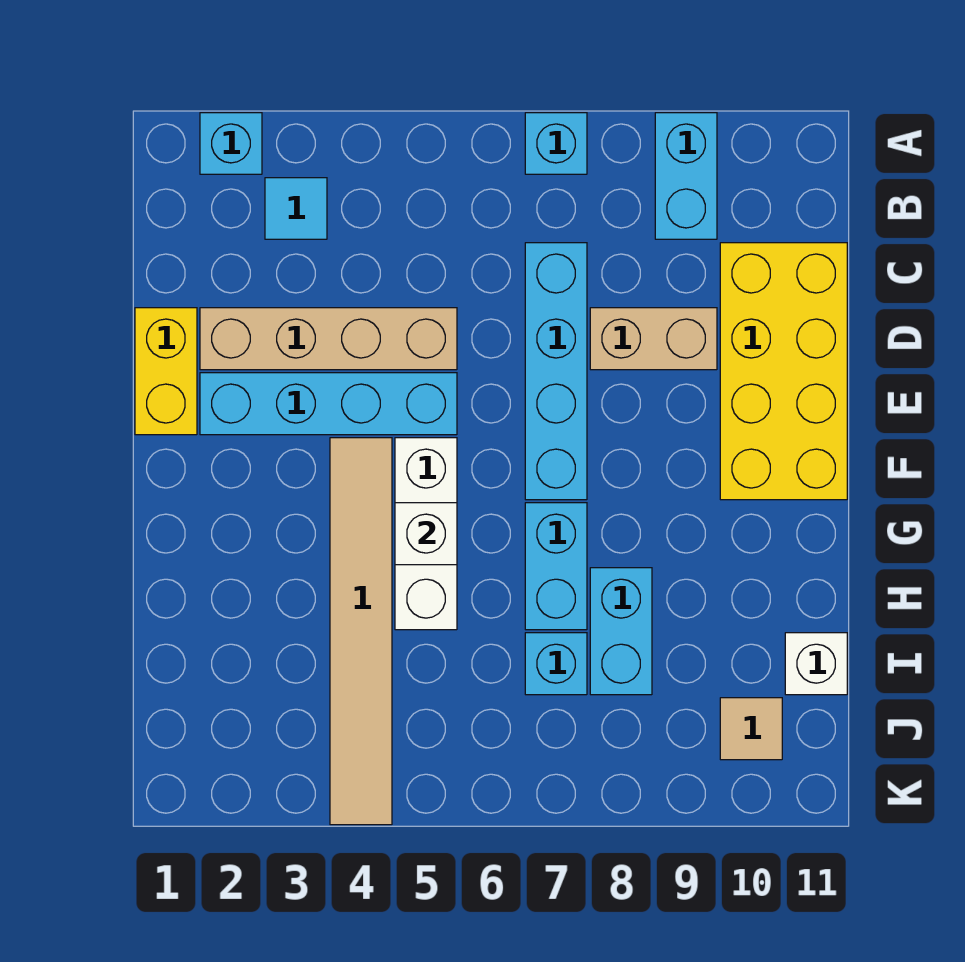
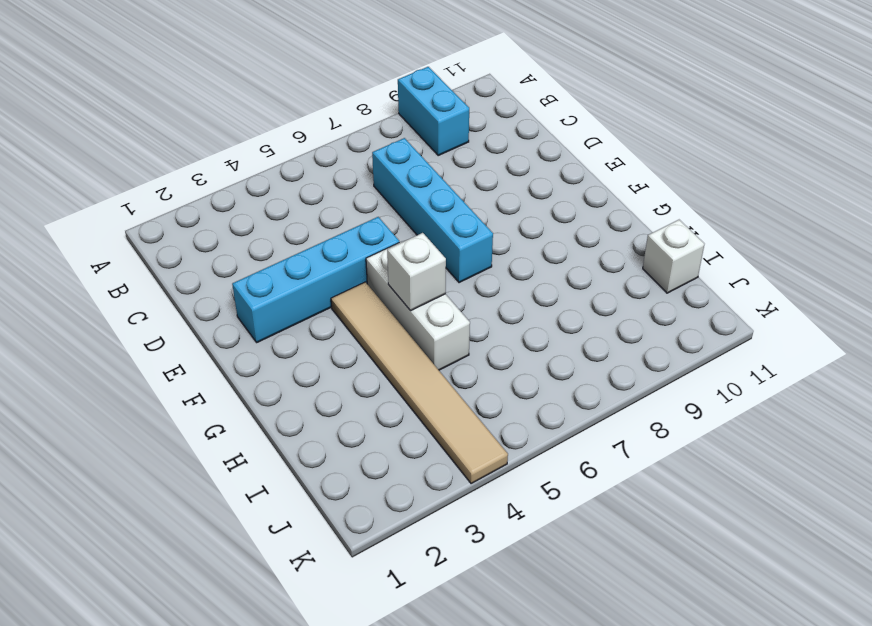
none -> cyan brick A2 level 1
none -> cyan brick A7 level 1
none -> cyan tile B3 level 1

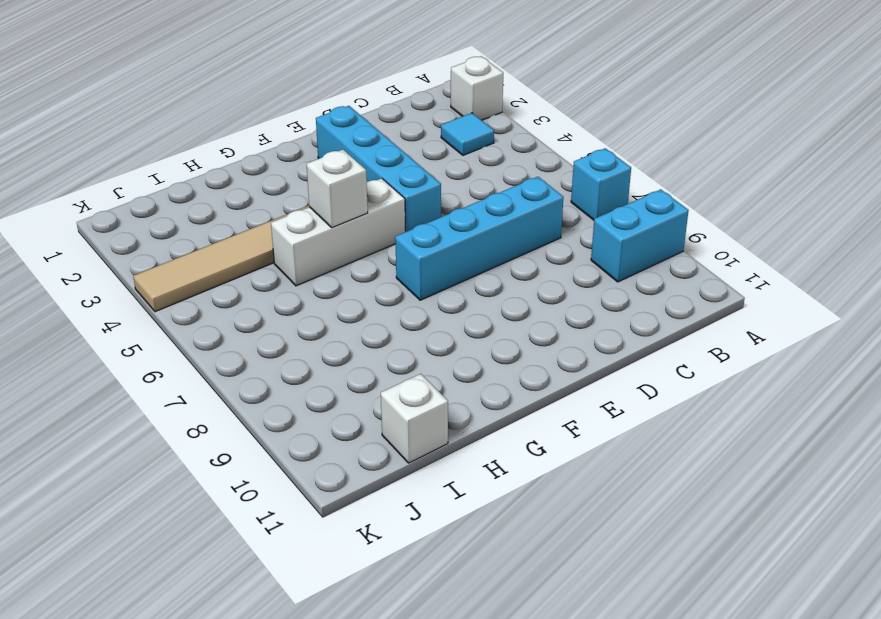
white brick A2 level 1 -> cyan brick A2 level 1
none -> yellow brick C10:F11 level 1
none -> yellow brick D1:E1 level 1
none -> tan brick D2:D5 level 1

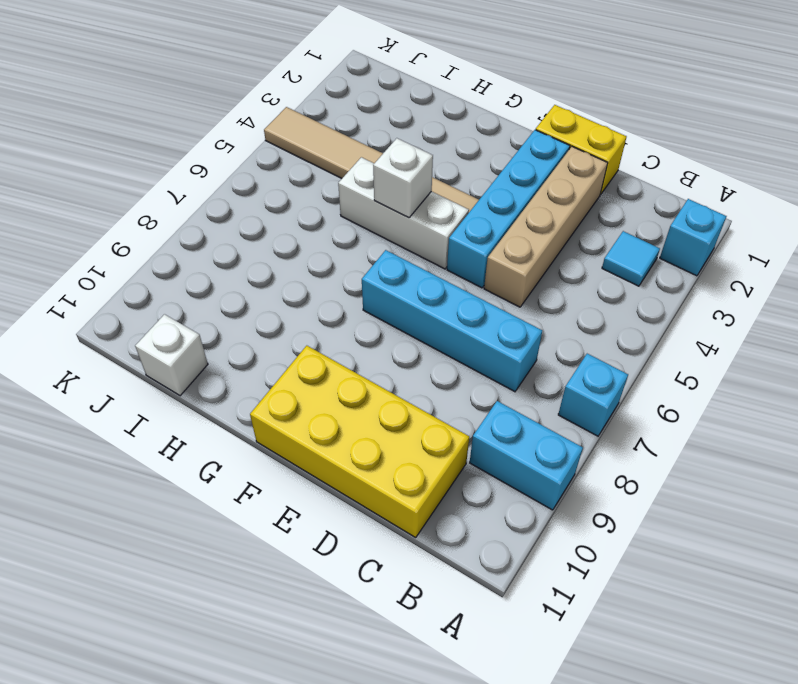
none -> tan brick D8:D9 level 1
none -> cyan brick G7:H7 level 1
none -> cyan brick H8:I8 level 1

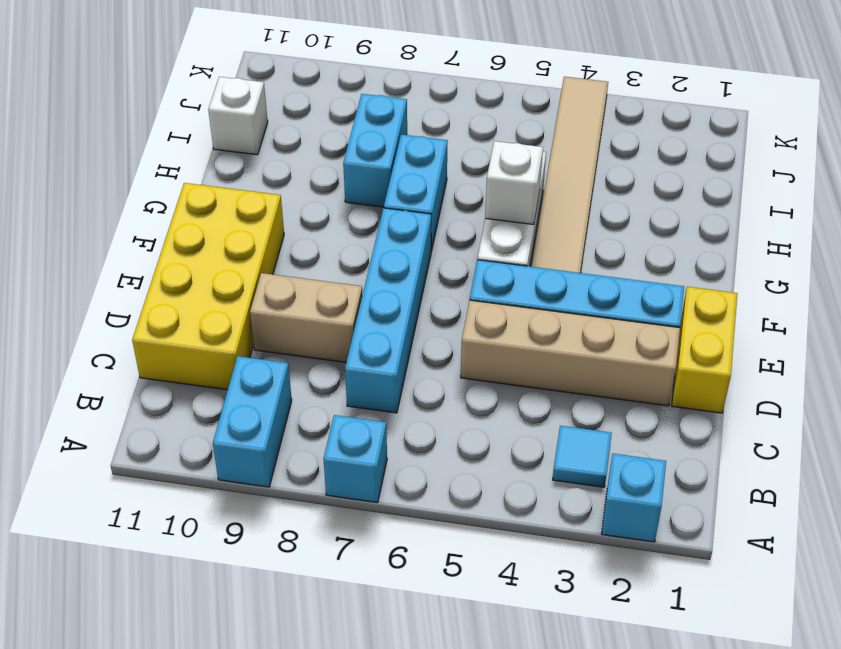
none -> cyan brick I7 level 1
none -> tan tile J10 level 1

